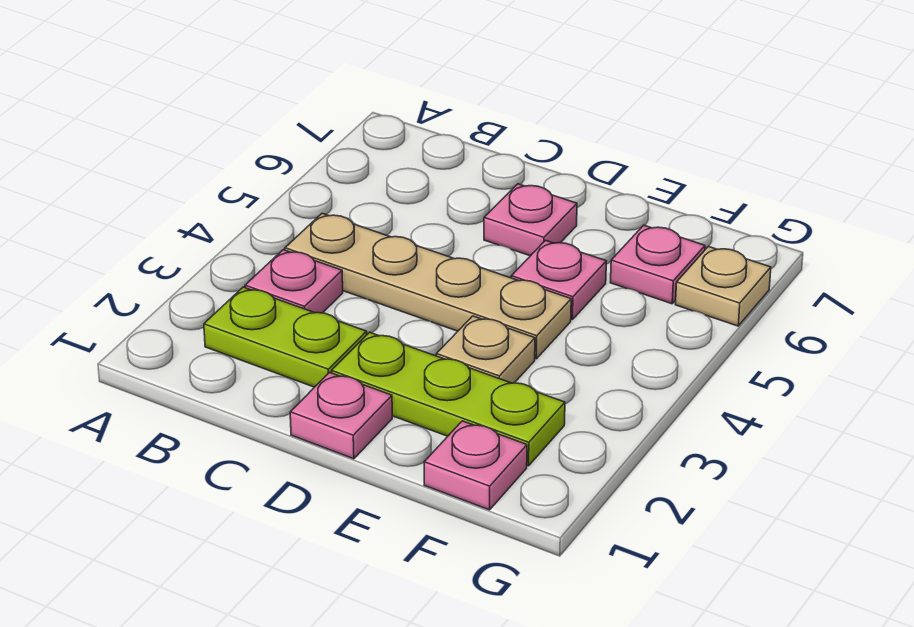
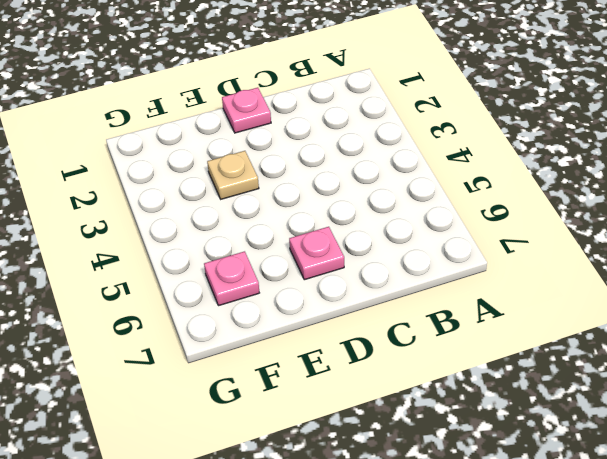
none -> lime plate B2:C2 level 1
none -> pink plate B3 level 1

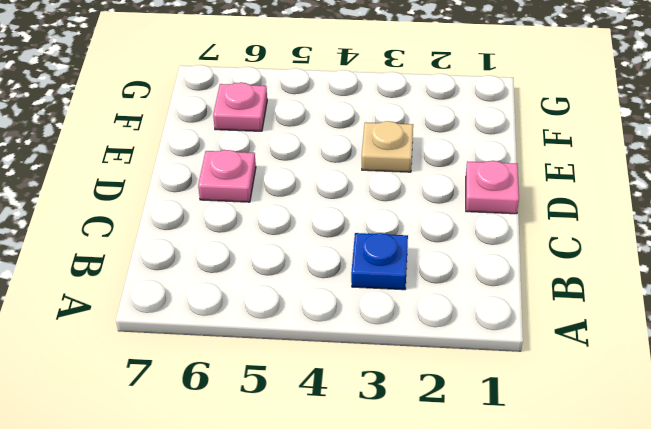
blue plate B3 level 1 -> pink plate B3 level 1
none -> lime plate B2:C2 level 1
none -> tan plate B4:E4 level 1

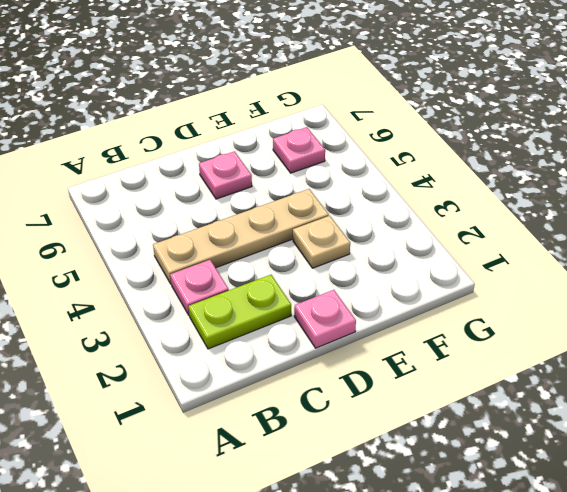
none -> lime plate D2:F2 level 1
none -> pink plate E5 level 1

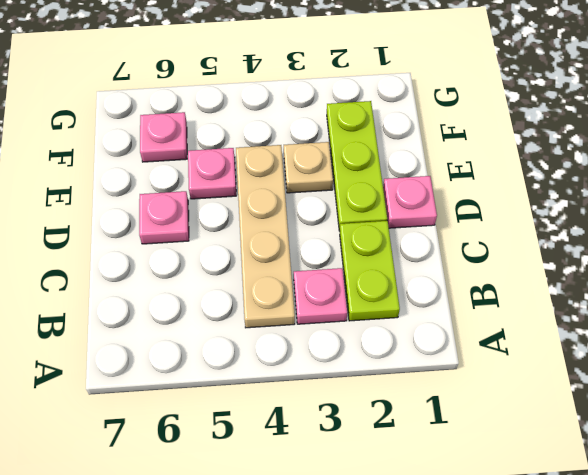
none -> pink plate F1 level 1
none -> tan plate G6 level 1

